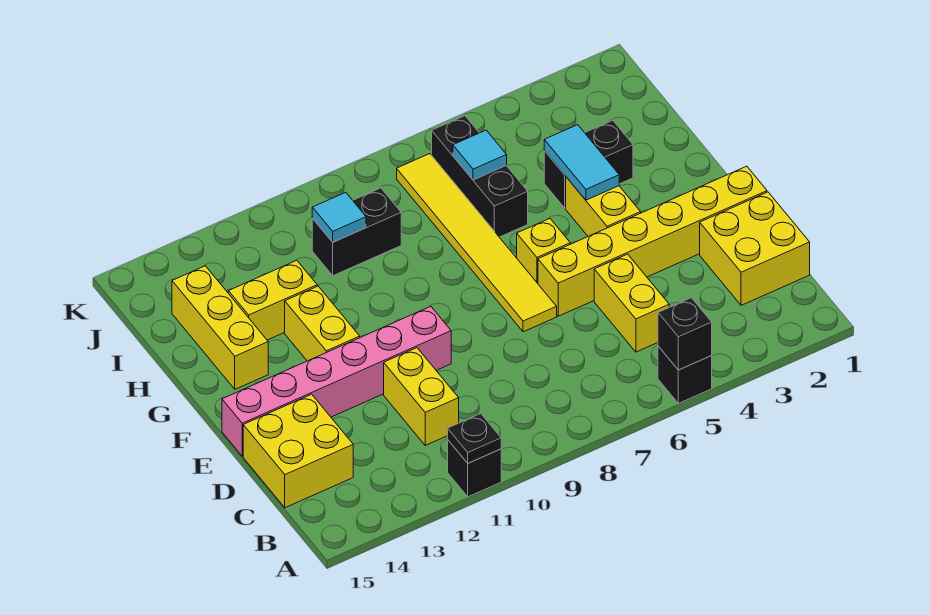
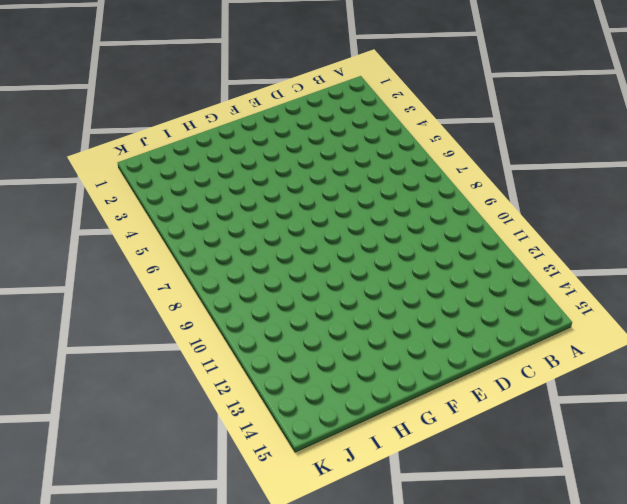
none -> black brick A5 level 1
none -> black brick A11 level 1
none -> yellow brick C1:D2 level 1

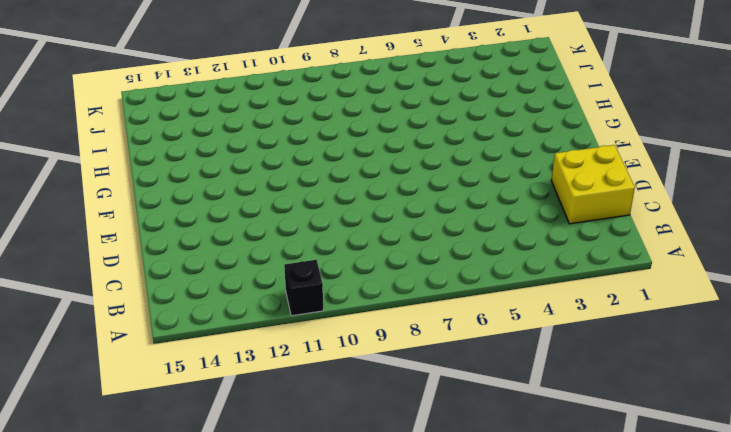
none -> black brick A5 level 1
none -> yellow brick C5:D5 level 1
none -> yellow brick C11:D11 level 1

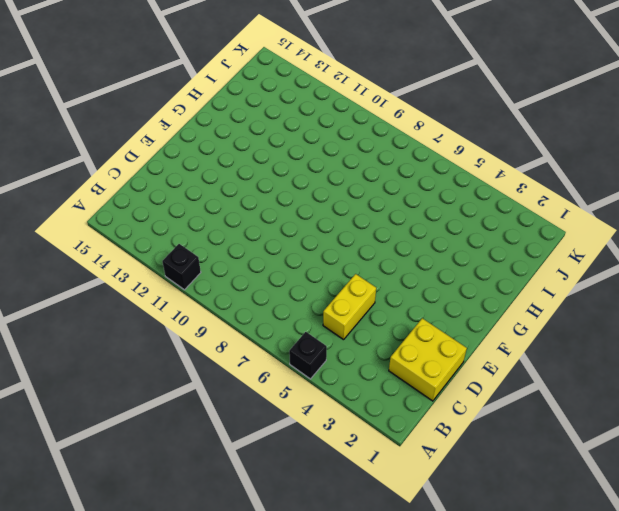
none -> yellow brick C11:D11 level 1
none -> yellow brick C14:D15 level 1
none -> yellow brick E1:E6 level 1

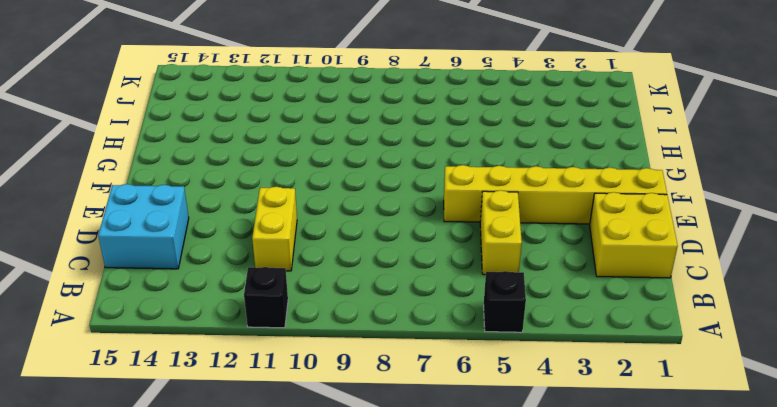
cyan brick C14:D15 level 1 -> yellow brick C14:D15 level 1
none -> yellow tile E7:J7 level 1
none -> pink brick E10:E15 level 1
none -> yellow brick F4:G4 level 1

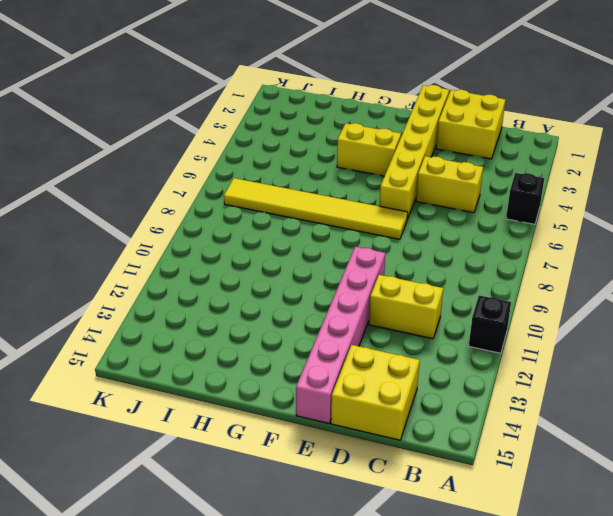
none -> yellow brick F6 level 1
none -> yellow brick F12:G12 level 1
none -> yellow brick G14:I14 level 1

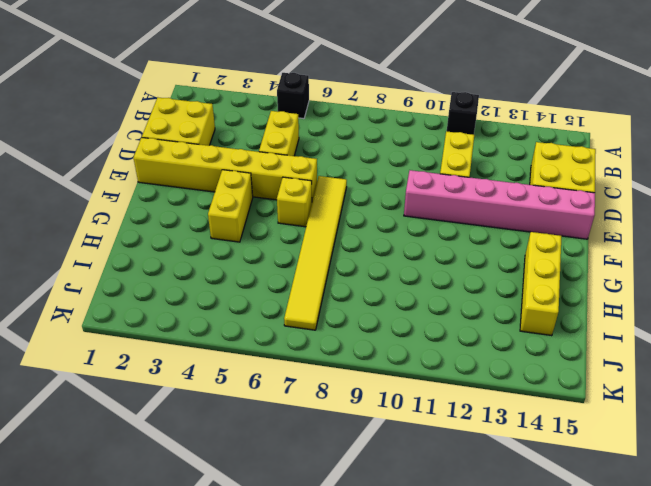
none -> yellow brick F12:G12 level 1
none -> black brick H3:H4 level 1
none -> black brick H6:J6 level 1

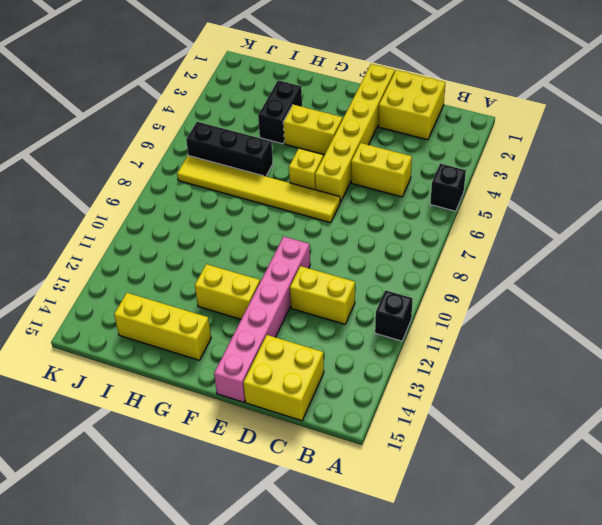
none -> yellow brick H12:H13 level 1
none -> black brick I9:I10 level 1
none -> black brick A5 level 2

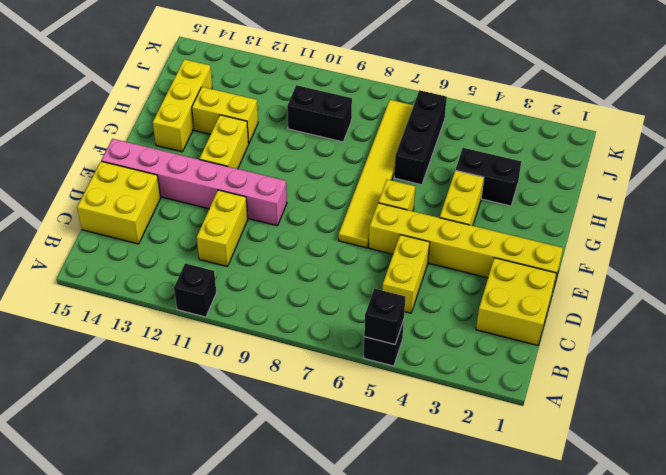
none -> black plate A11 level 2
none -> cyan tile G4:H4 level 2
none -> cyan tile I6 level 2

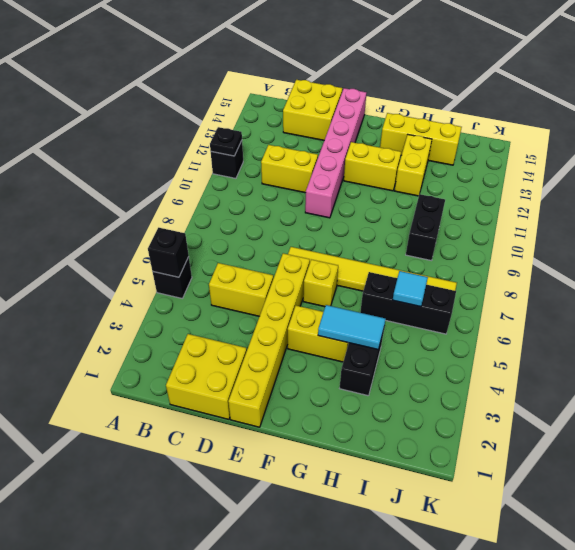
none -> cyan tile I10 level 2

